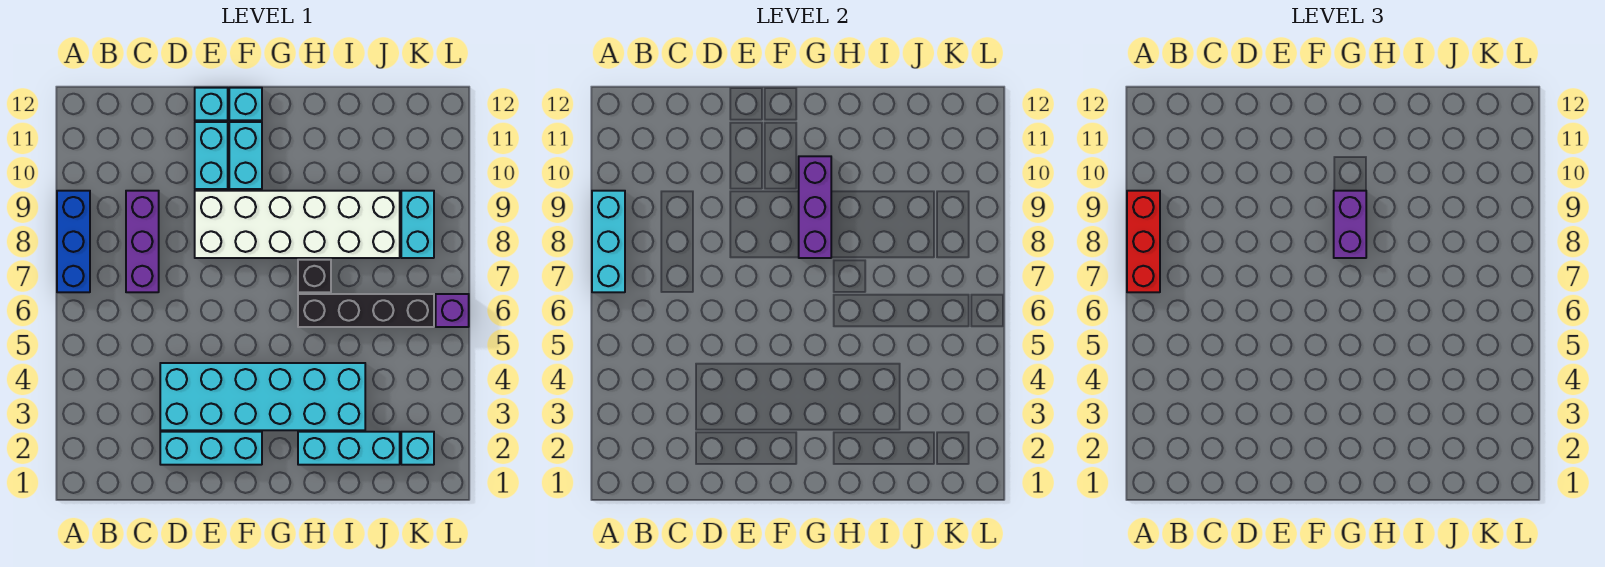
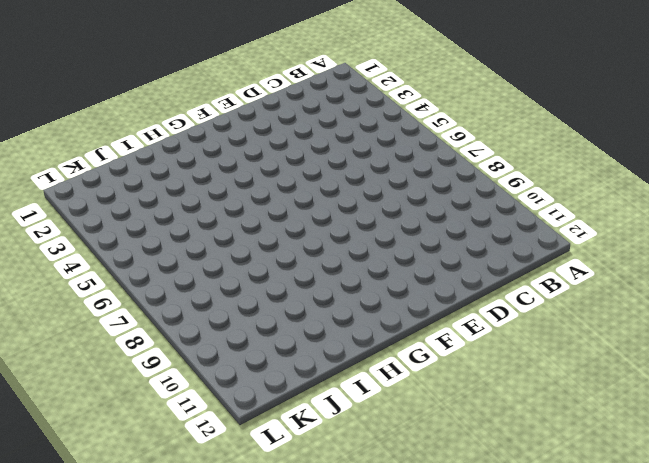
none -> blue brick A7:A9 level 1
none -> purple brick C7:C9 level 1
none -> cyan brick D2:F2 level 1

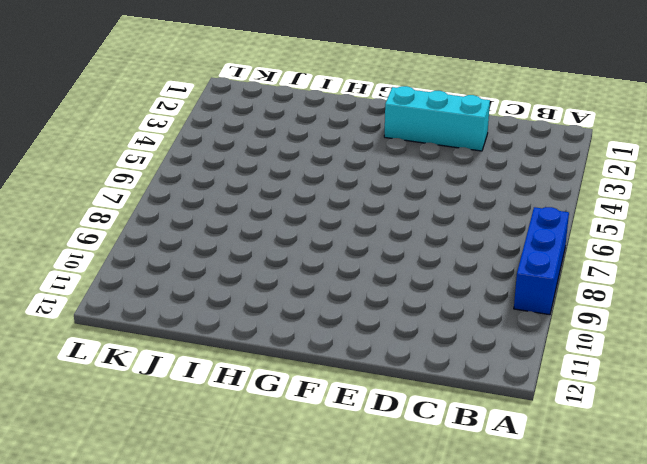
none -> purple brick C7:C9 level 1
none -> cyan brick D3:I4 level 1
none -> white brick E8:J9 level 1

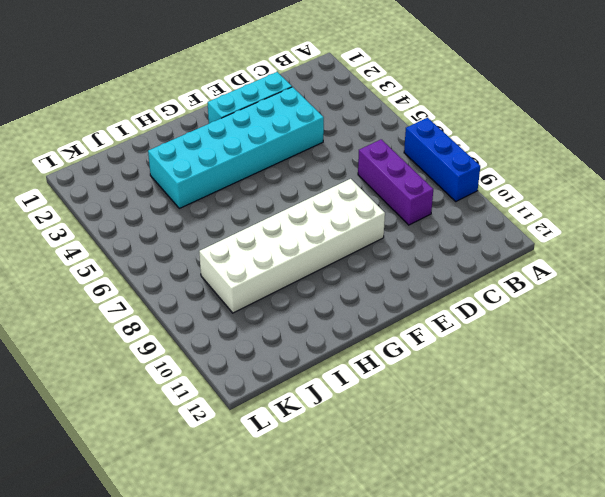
none -> cyan brick E10:E11 level 1
none -> cyan brick E12 level 1
none -> cyan brick F10:F11 level 1

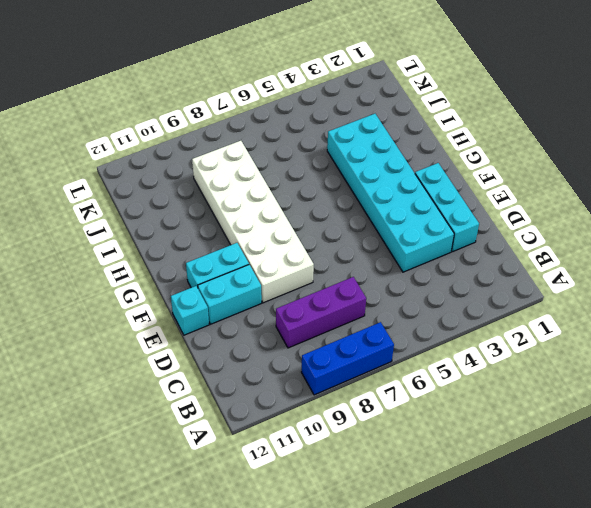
none -> cyan brick F12 level 1
none -> cyan brick H2:J2 level 1
none -> black brick H6:K6 level 1

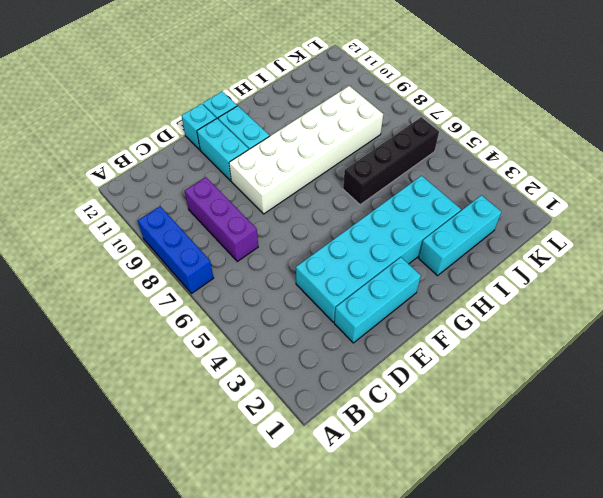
none -> black brick H7 level 1
none -> cyan brick K2 level 1
none -> cyan brick K8:K9 level 1

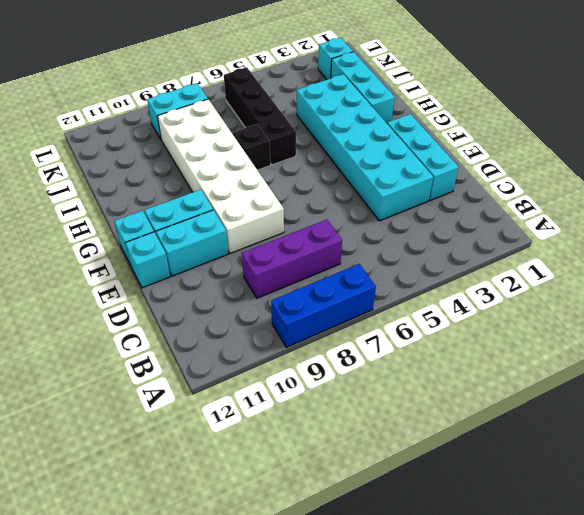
none -> purple brick L6 level 1
none -> cyan brick A7:A9 level 2
none -> purple brick G8:G10 level 2

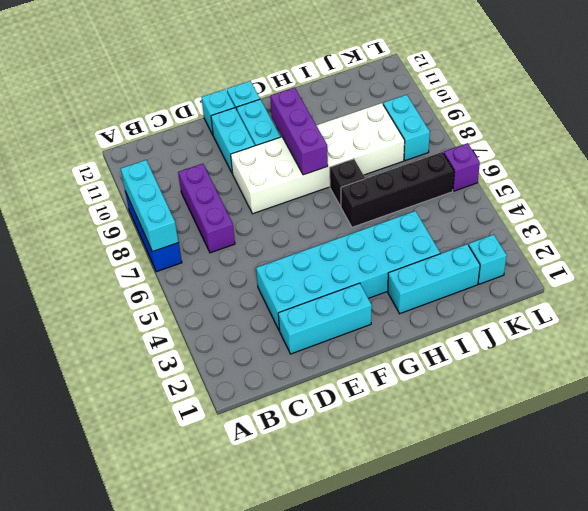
none -> red brick A7:A9 level 3
none -> purple brick G8:G9 level 3

